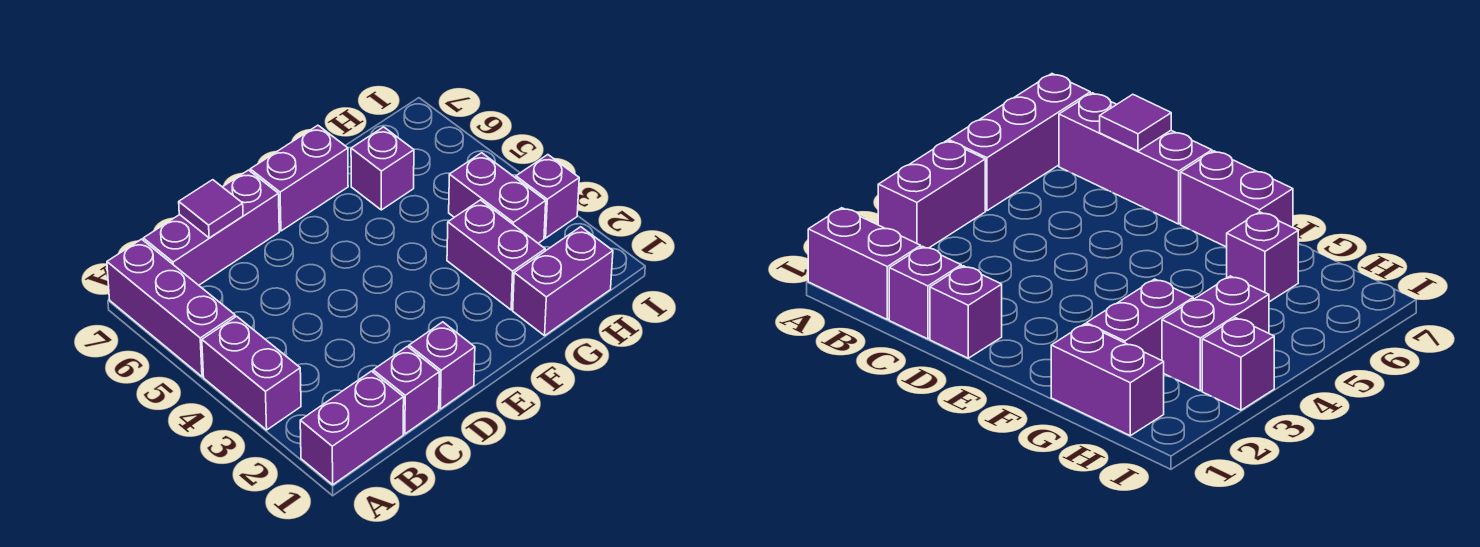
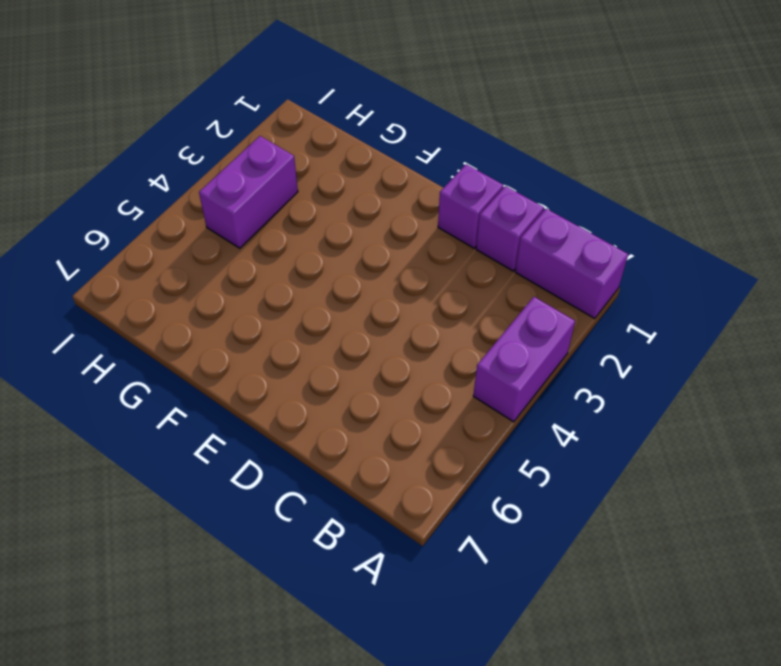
none -> purple brick A5:A7 level 1
none -> purple brick B7:D7 level 1
none -> purple brick E7:F7 level 1

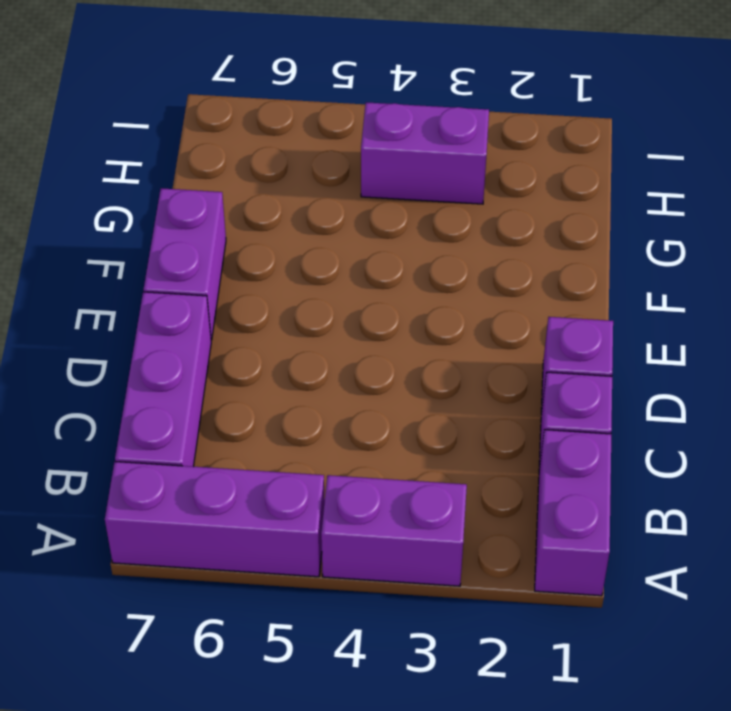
none -> purple brick G1:H1 level 1
none -> purple brick G2:G3 level 1
none -> purple brick G6 level 1

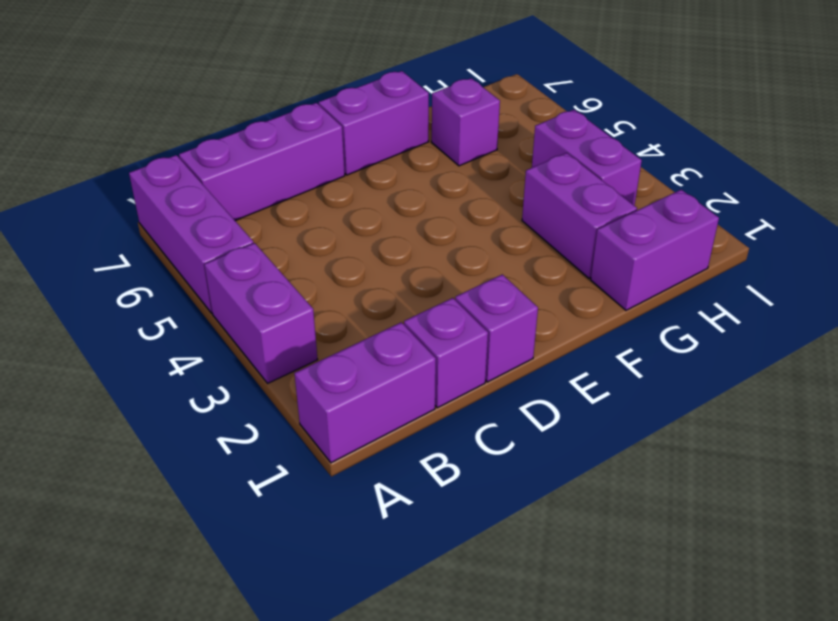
none -> purple brick I3 level 1
none -> purple tile C7 level 2

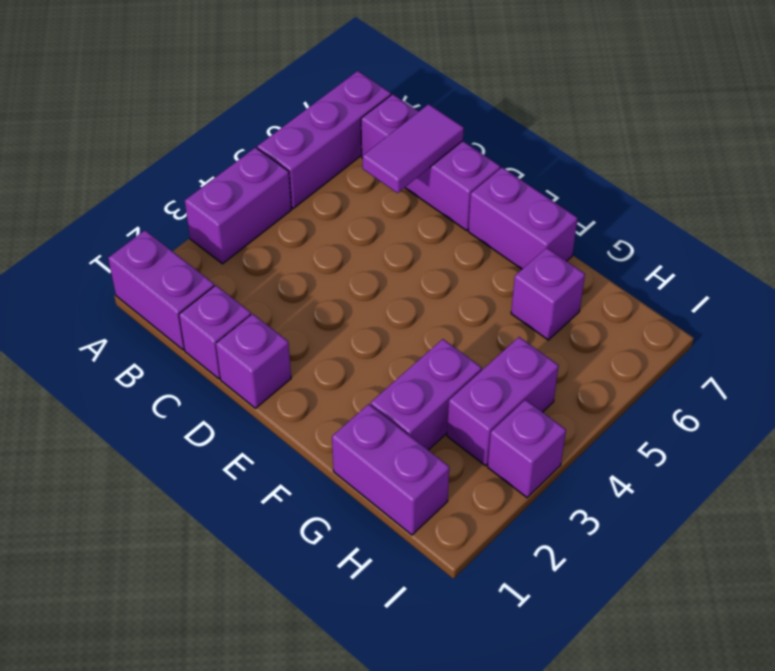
purple tile C6:C7 level 2 -> purple tile C7 level 2

